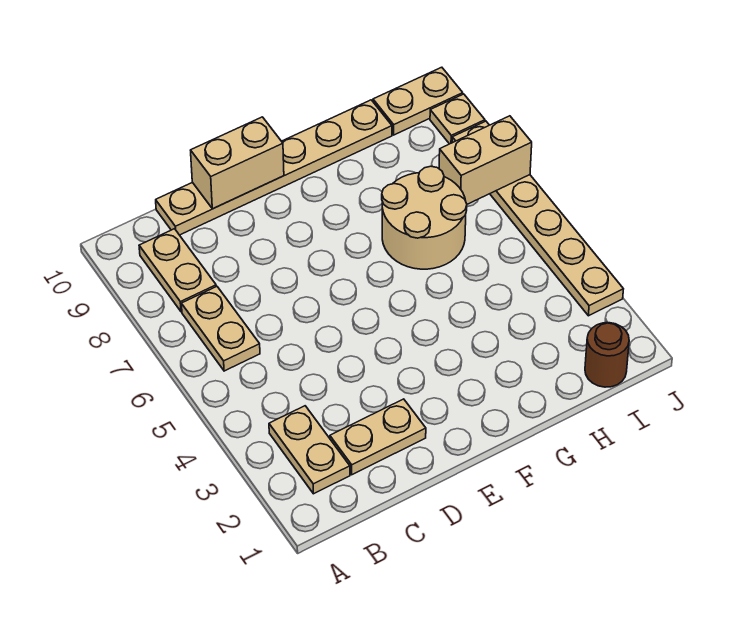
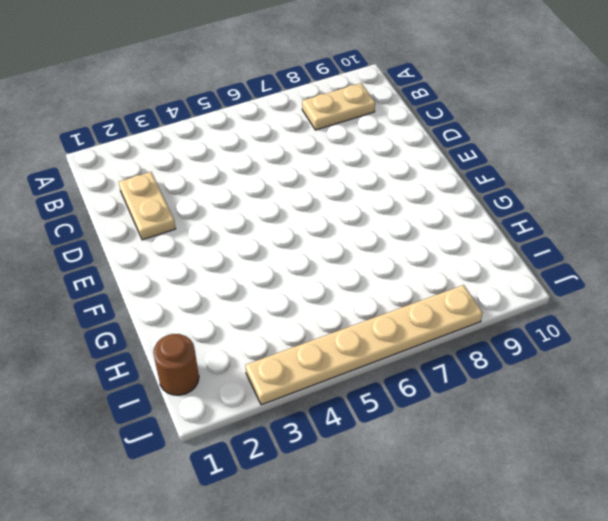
none -> tan plate B2:B3 level 1
none -> tan plate B6:B7 level 1
none -> tan plate C10:H10 level 1

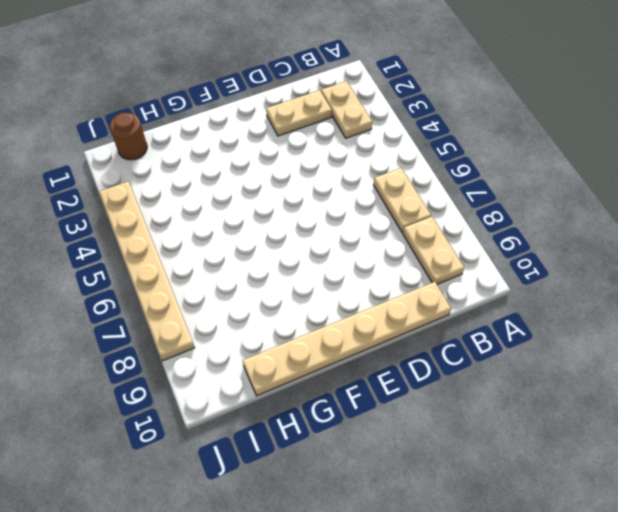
none -> tan round brick G6:H7 level 1
none -> tan plate I10:J10 level 1
none -> tan plate J9 level 1

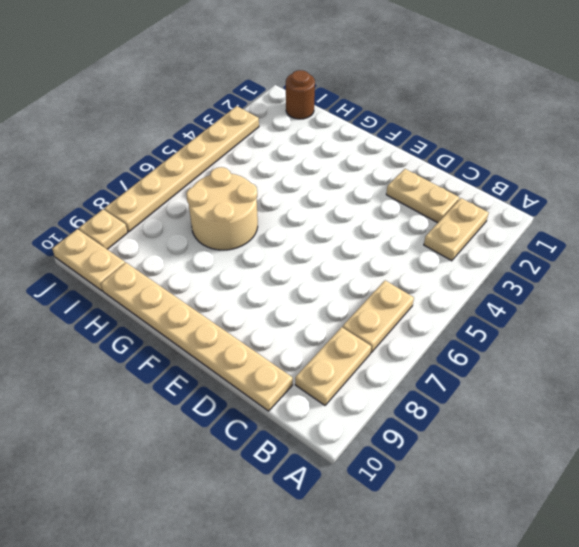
none -> tan brick D10:E10 level 2
none -> tan brick I7:J7 level 2

